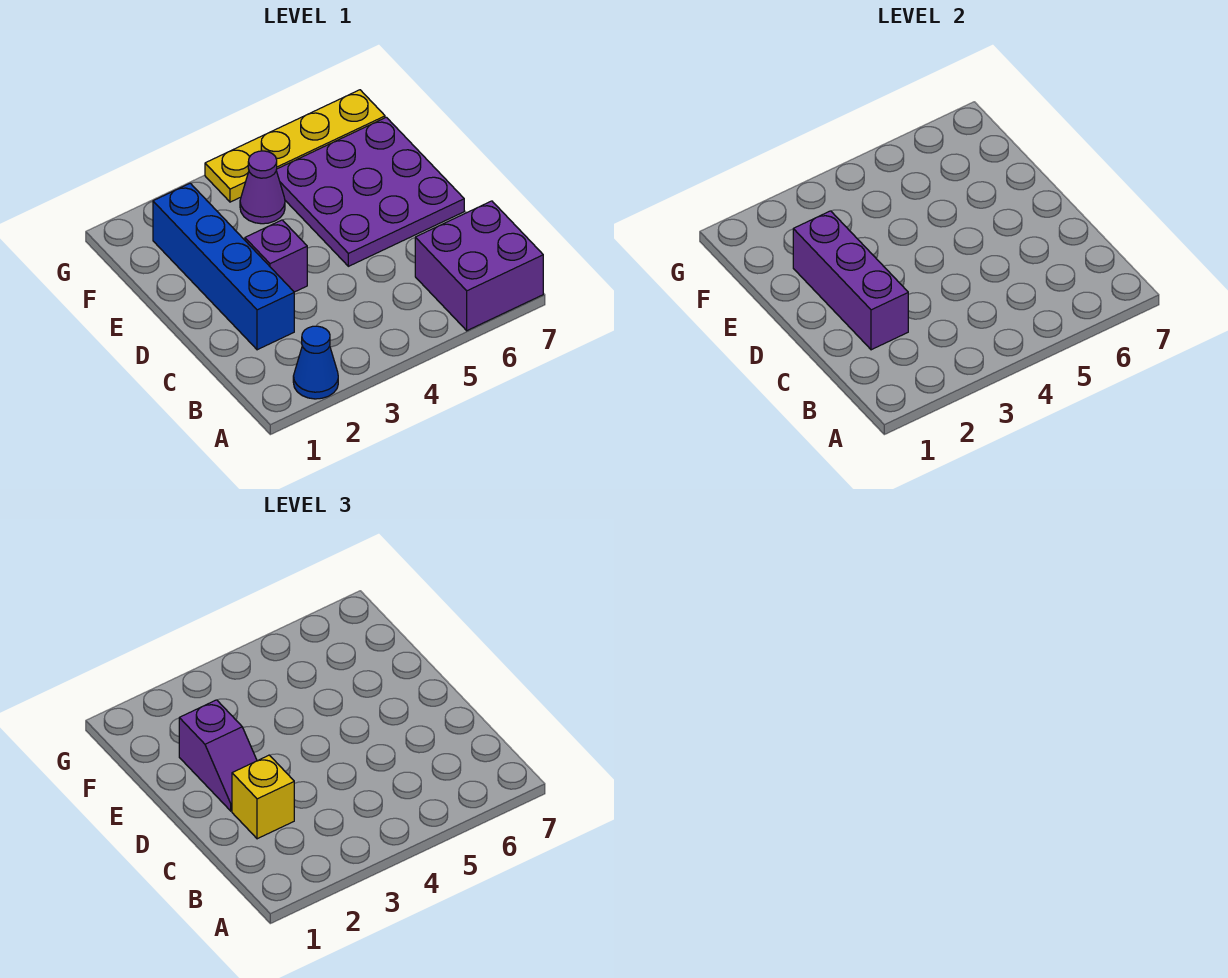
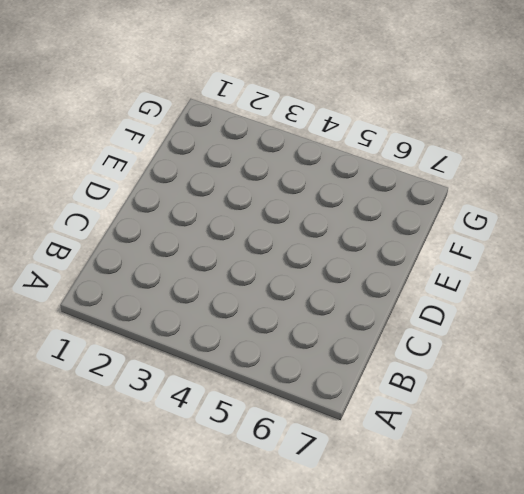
none -> blue cone A2 level 1
none -> purple brick A6:B7 level 1

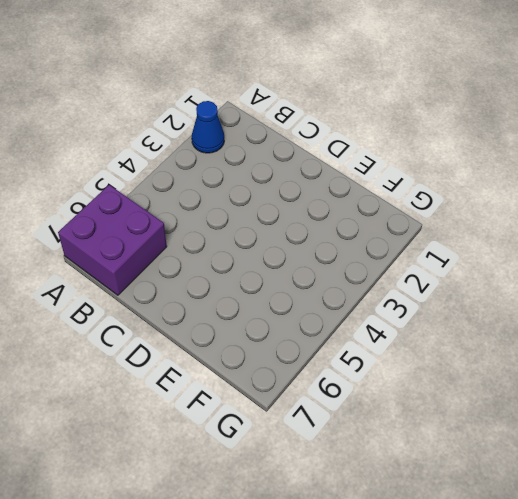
none -> blue brick C2:F2 level 1
none -> purple brick D3 level 1

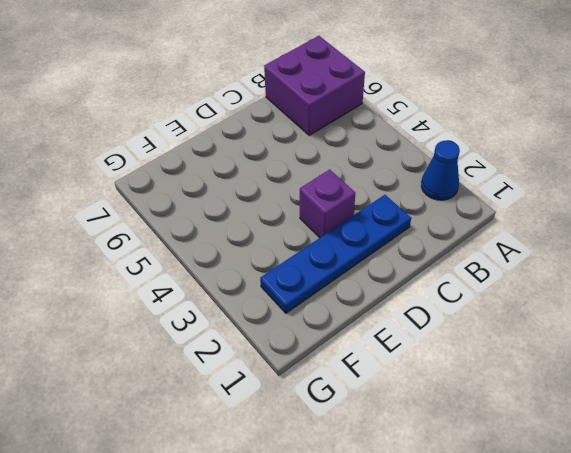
blue plate C2:F2 level 1 -> blue brick C2:F2 level 1
none -> purple plate D5:F7 level 1
none -> purple cone F4 level 1

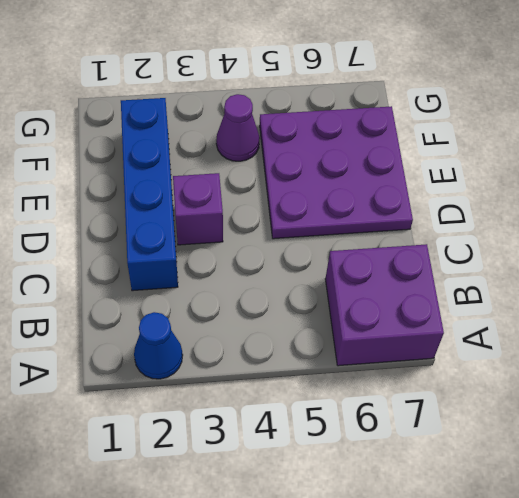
none -> yellow plate G4:G7 level 1
none -> purple brick C2:E2 level 2

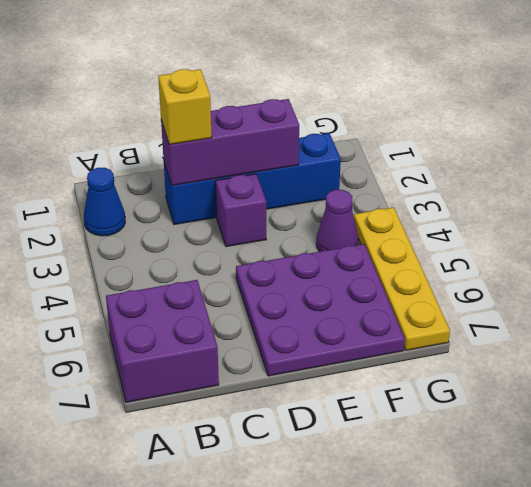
none -> purple slope D2:E2 level 3 top E

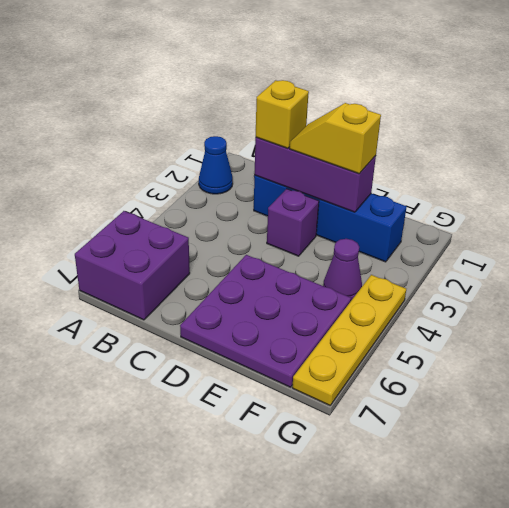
yellow slope D2:E2 level 3 top E -> purple slope D2:E2 level 3 top E

